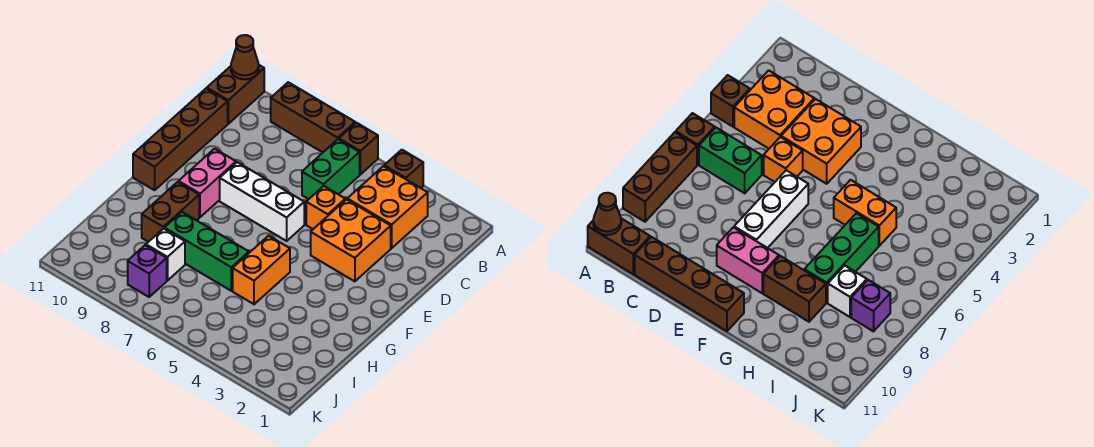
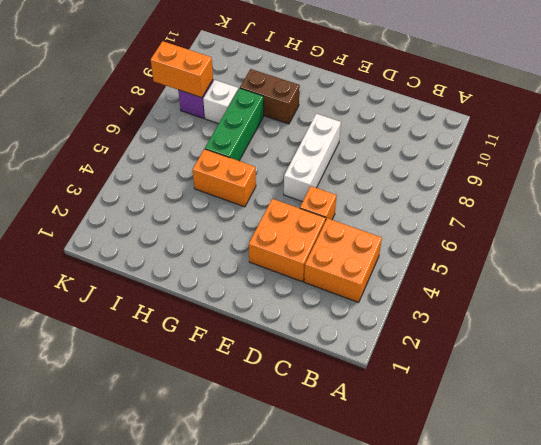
orange brick J8:K8 level 2 -> none
none -> brown brick A4 level 1
none -> brown brick A6 level 1
none -> brown brick A7:A9 level 1

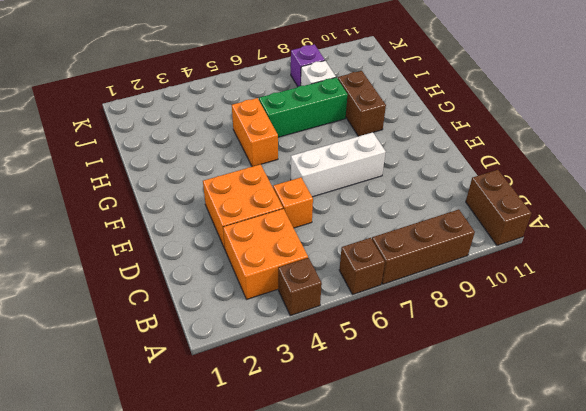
none -> green brick B6:C6 level 1
none -> brown brick C11:F11 level 1
none -> pink brick E9:F9 level 1

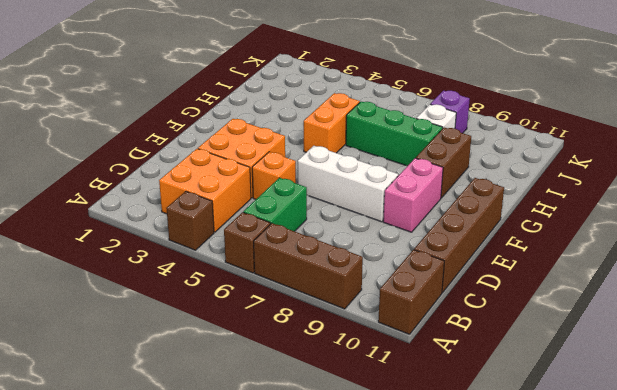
none -> brown cone A11 level 2

